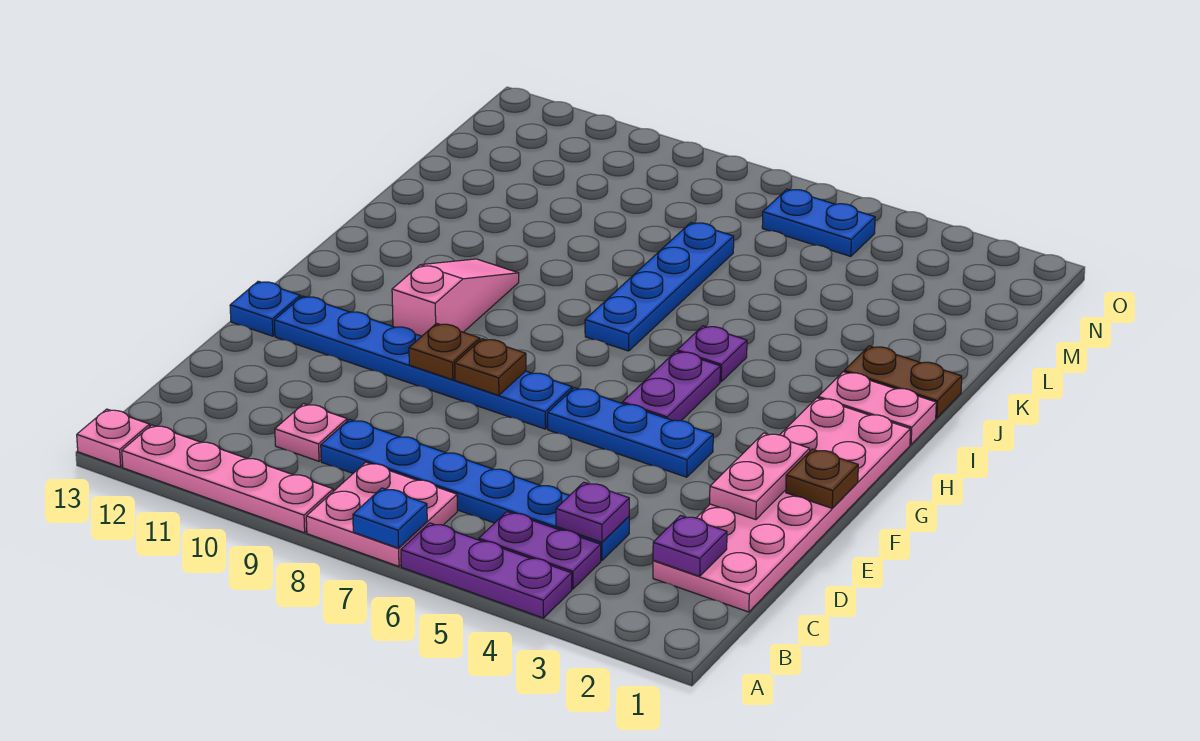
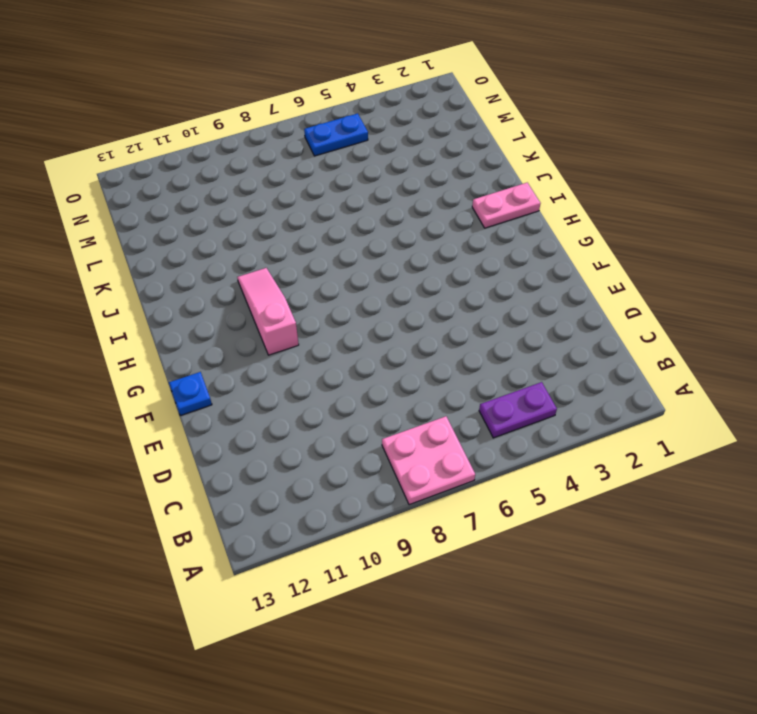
none -> purple plate A4:A6 level 1
none -> pink plate A9:A12 level 1
none -> pink plate A13 level 1

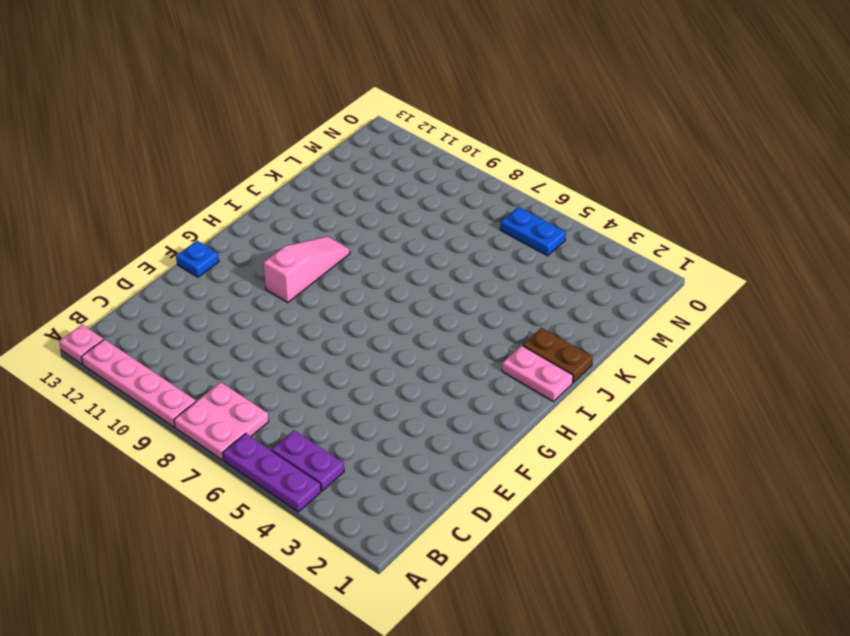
none -> pink plate C1:H2 level 1
none -> blue plate C4:C9 level 1
none -> pink plate C10 level 1

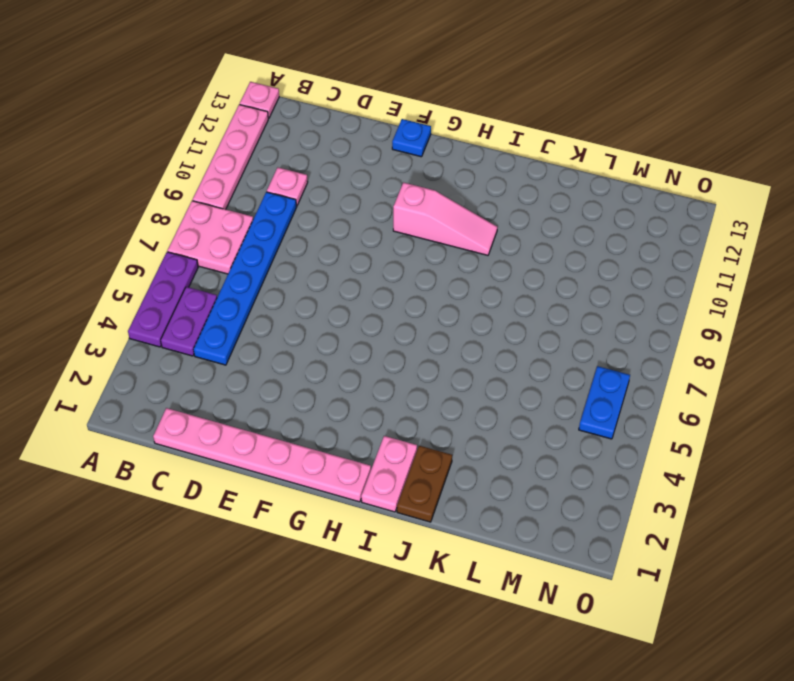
pink plate C1:H1 level 1 -> pink plate C1:H2 level 1
none -> blue plate F4:F6 level 1
none -> blue plate F7:F12 level 1
none -> purple plate G5:H5 level 1

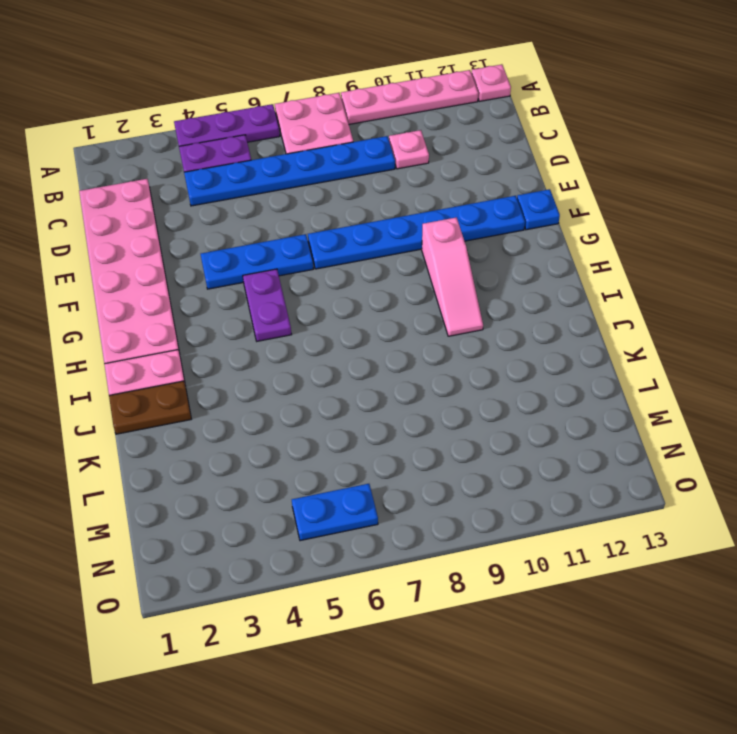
none -> purple plate I5 level 1
none -> blue plate I7:L7 level 1
none -> blue plate A7 level 2

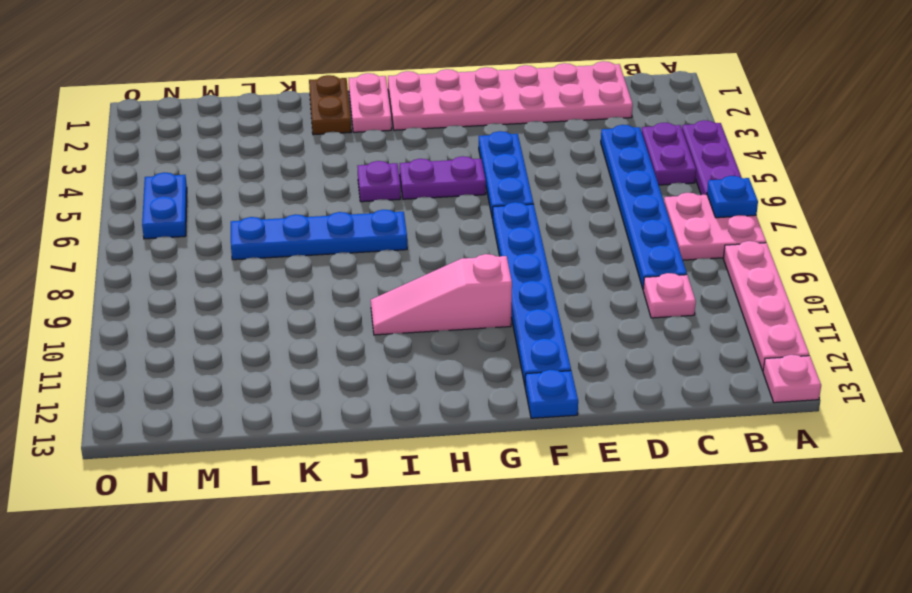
none -> purple plate C2 level 2
none -> purple plate C4 level 2
none -> pink plate E2:F2 level 2

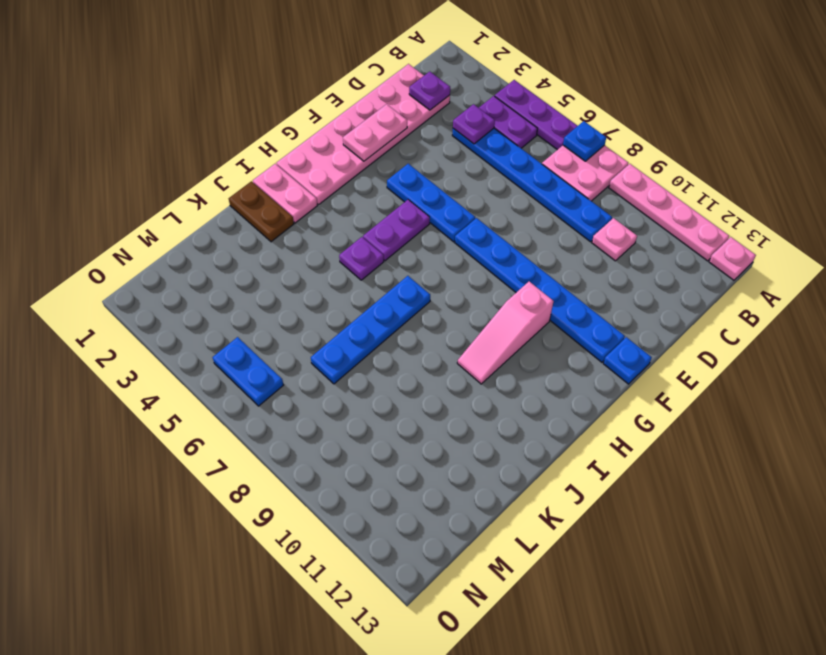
none -> brown plate F1 level 2
none -> brown plate F8 level 2
none -> brown plate F9 level 2

